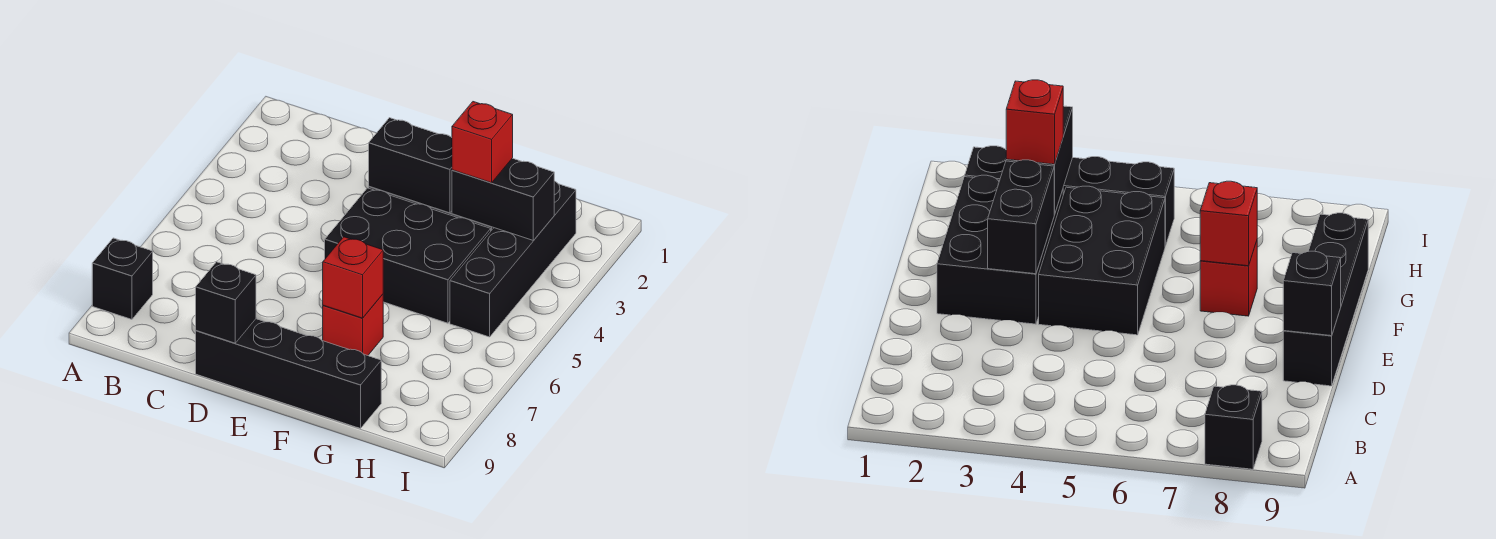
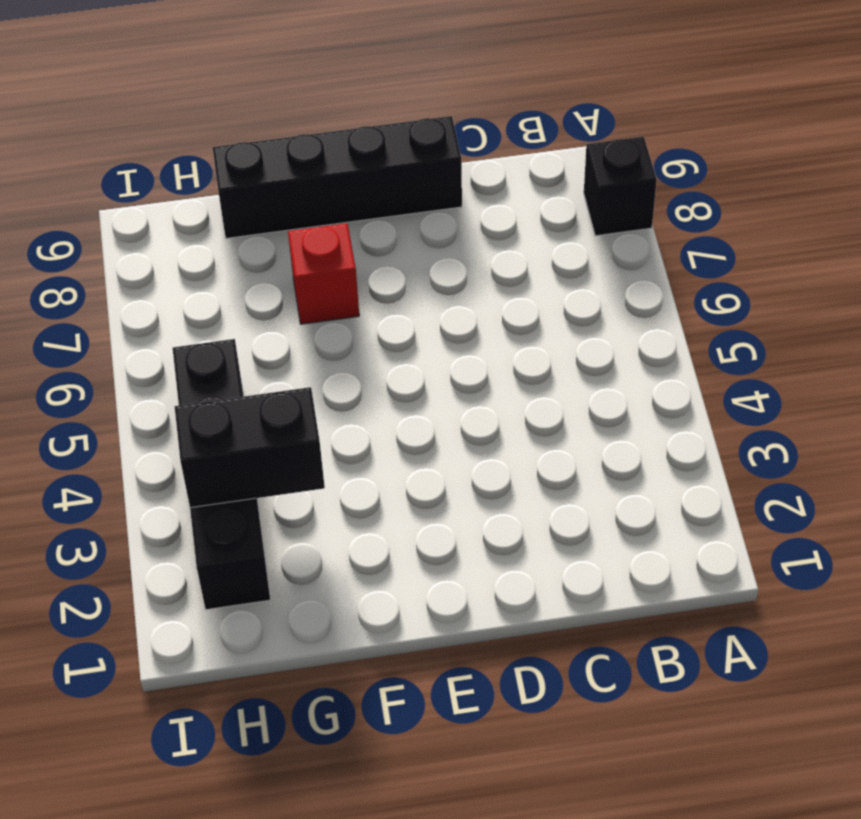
none -> black brick E2:G3 level 1
none -> black brick E4:G5 level 1

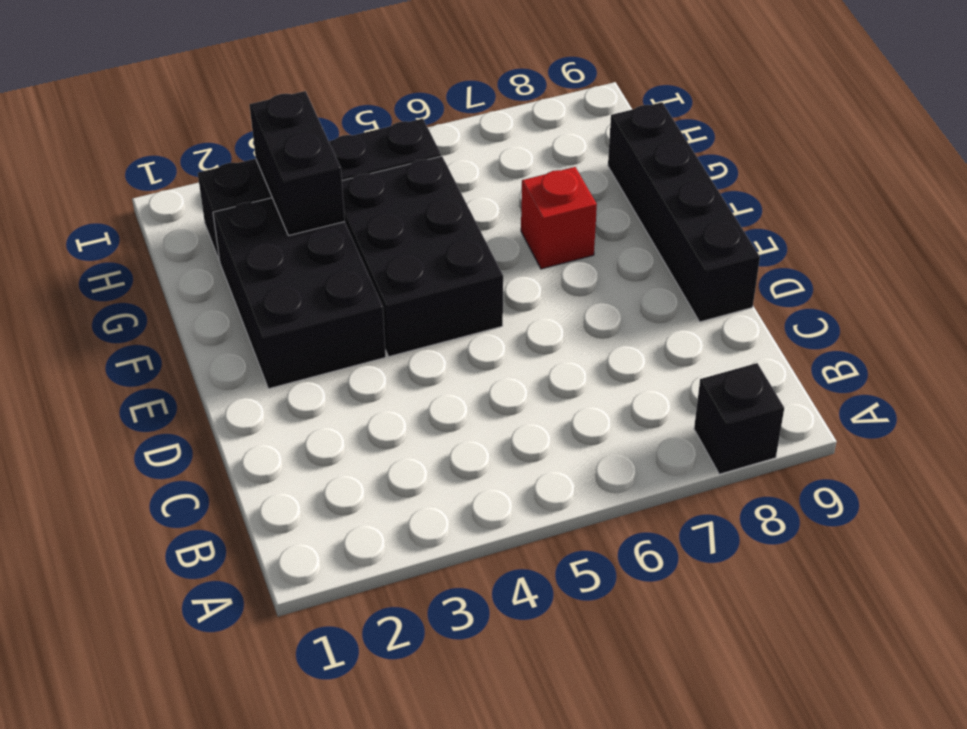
none -> black brick D9 level 2
none -> black brick E3:F3 level 2

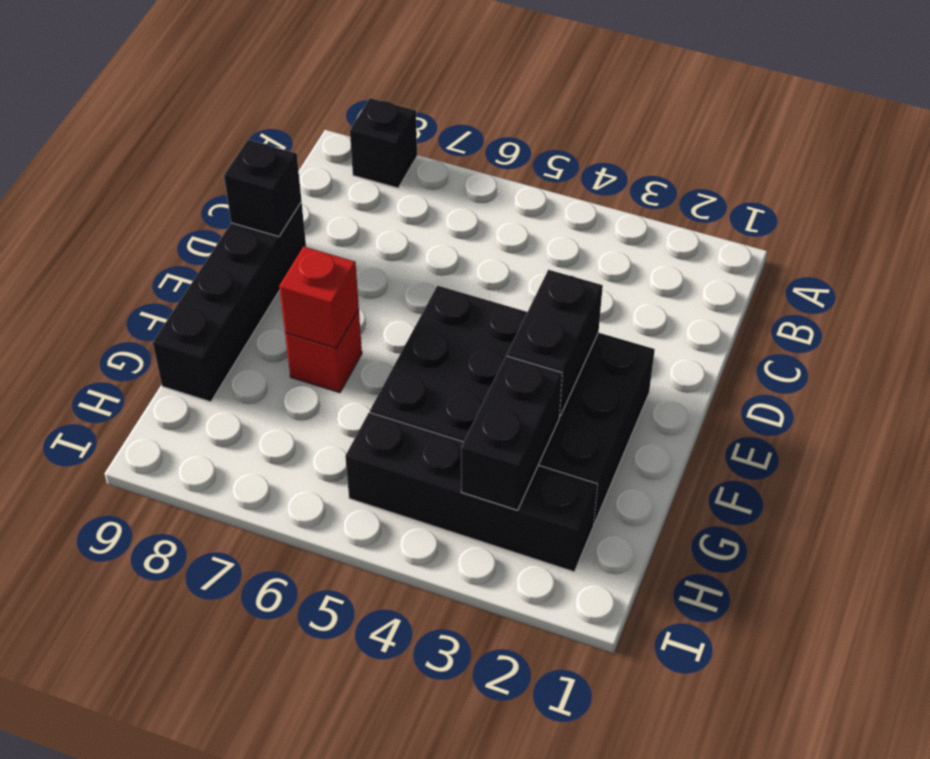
none -> red brick G3 level 3

